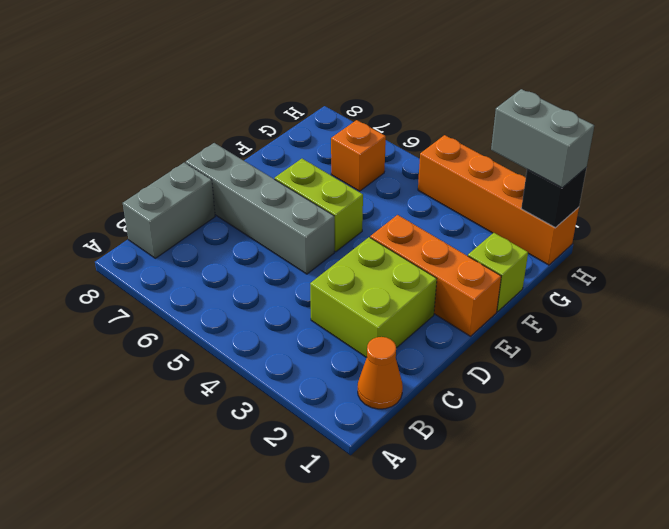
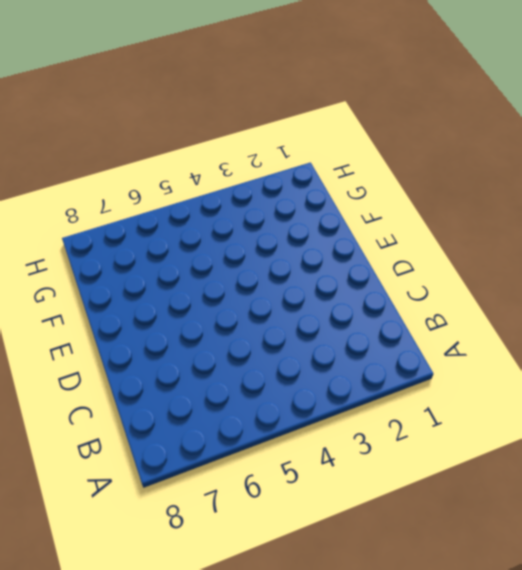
none -> orange cone B1 level 1
none -> grey brick B8:C8 level 1

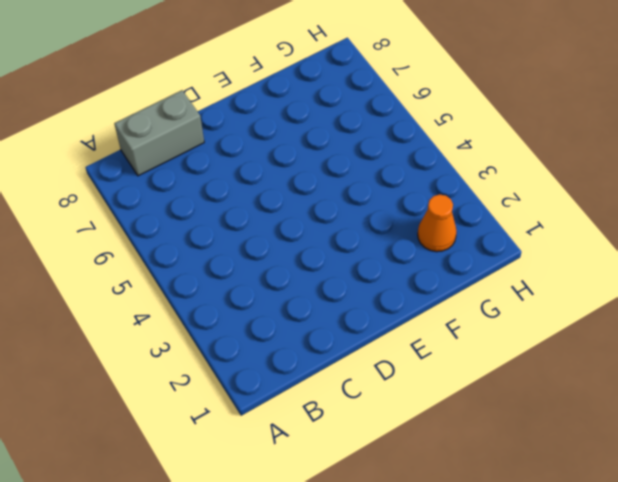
orange cone G2 level 1 -> orange cone B1 level 1
none -> lime brick C2:D3 level 1
none -> grey brick D5:D8 level 1

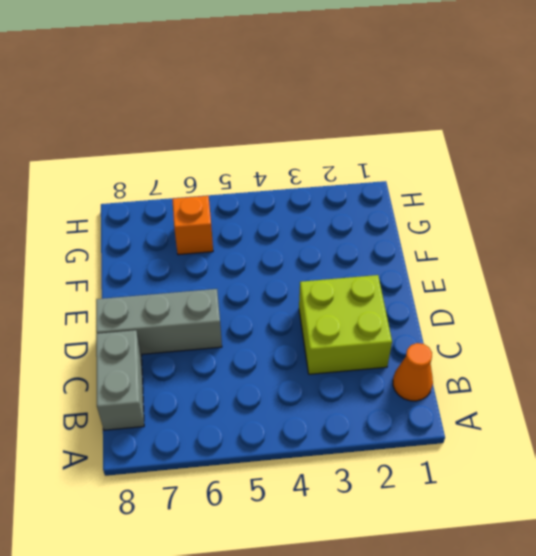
grey brick D6:D8 level 1 -> grey brick D5:D8 level 1
none -> orange brick E1:E3 level 1
none -> lime brick E5:E6 level 1

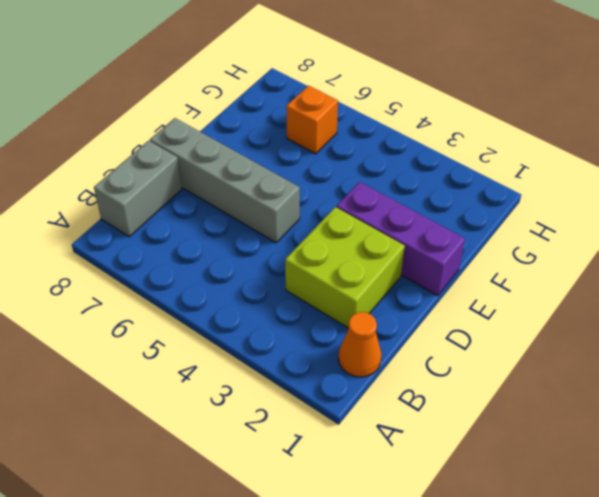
purple brick E1:E3 level 1 -> orange brick E1:E3 level 1
none -> lime brick E5:E6 level 1
none -> lime brick F1 level 1

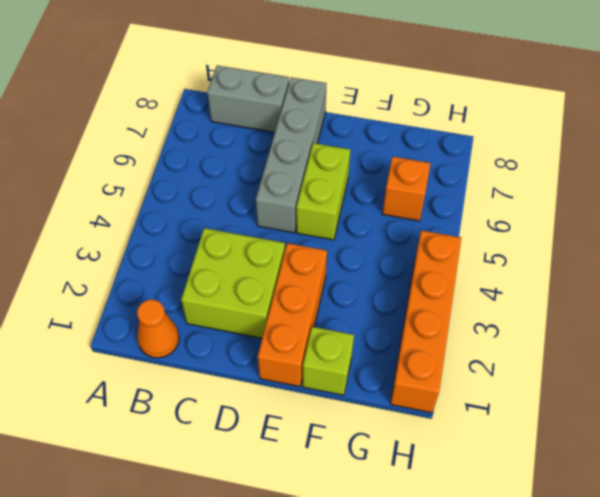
none -> black brick H1 level 2
none -> grey brick H1:H2 level 3

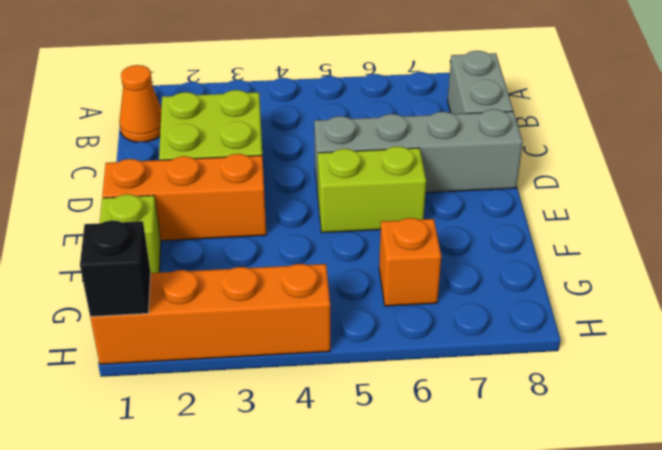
none -> grey brick H1:H2 level 3

